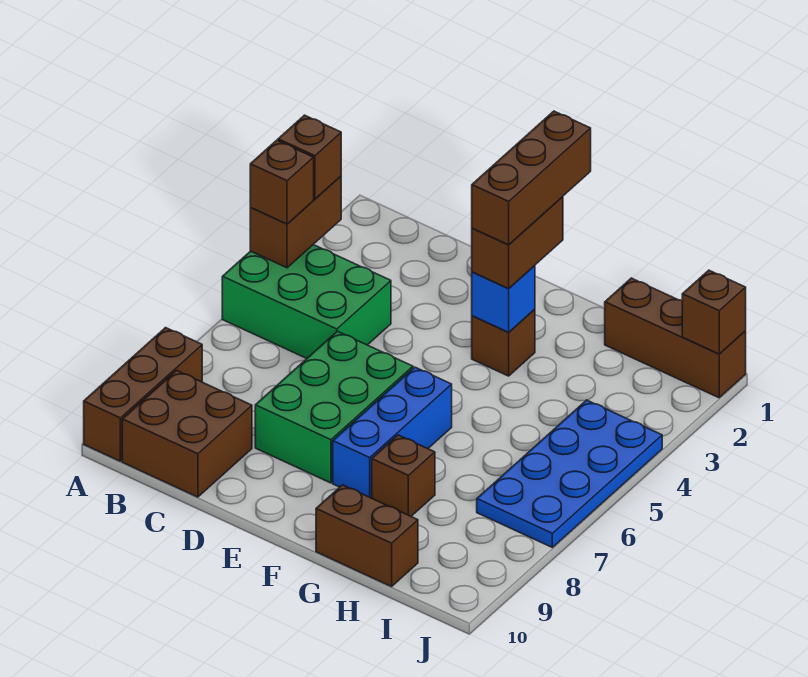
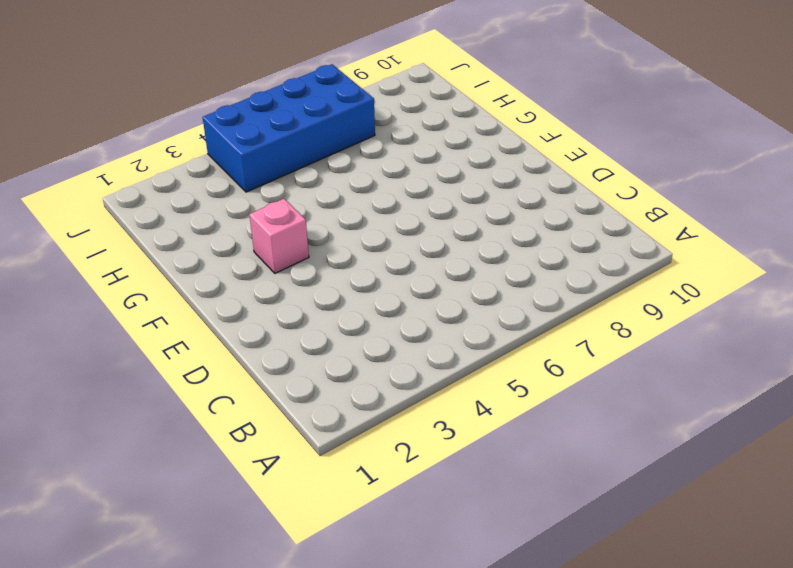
pink brick F3 level 1 -> brown brick F3 level 1
blue brick I4:J7 level 1 -> blue plate I4:J7 level 1
none -> green brick A4:C5 level 1
none -> brown brick A8:A10 level 1
none -> brown brick B9:C10 level 1

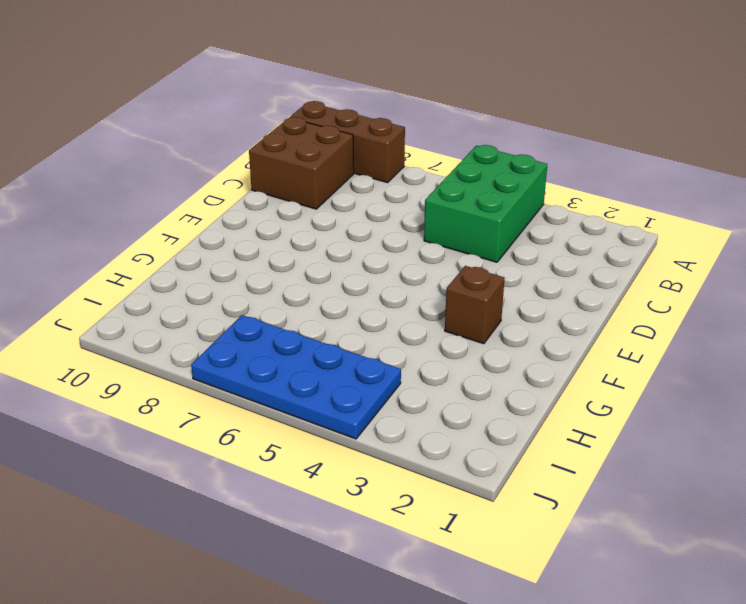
none -> green brick D6:E8 level 1
none -> blue brick F6:F8 level 1
none -> brown brick G8 level 1

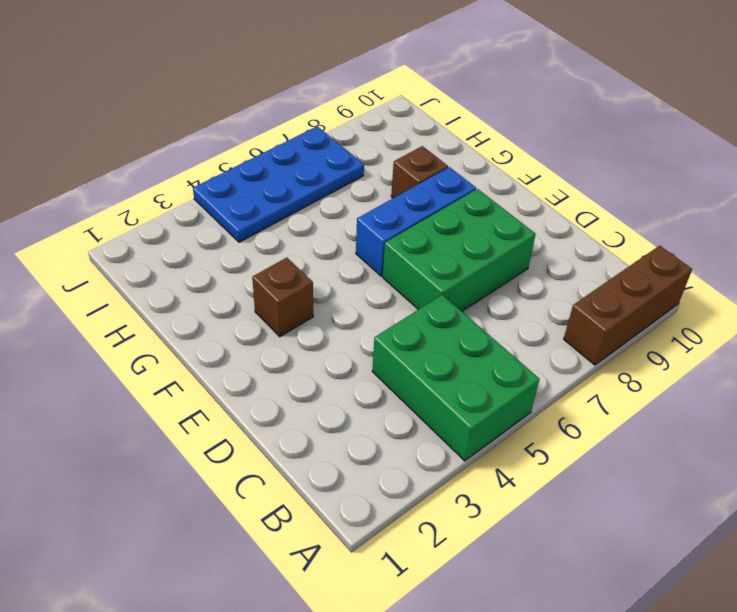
none -> brown brick B9:C10 level 1
none -> brown brick G10:H10 level 1
none -> brown brick H1:J1 level 1

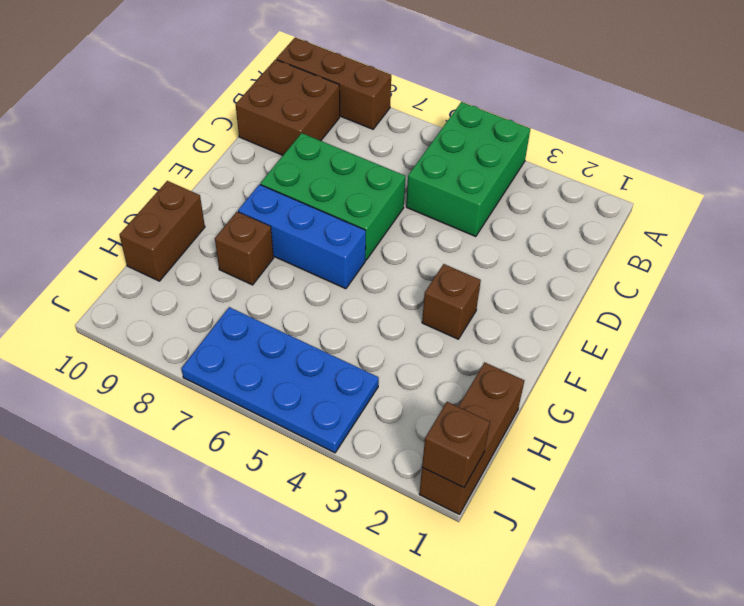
none -> brown brick A3:A4 level 2
none -> blue brick F3 level 2
none -> brown brick A3 level 3

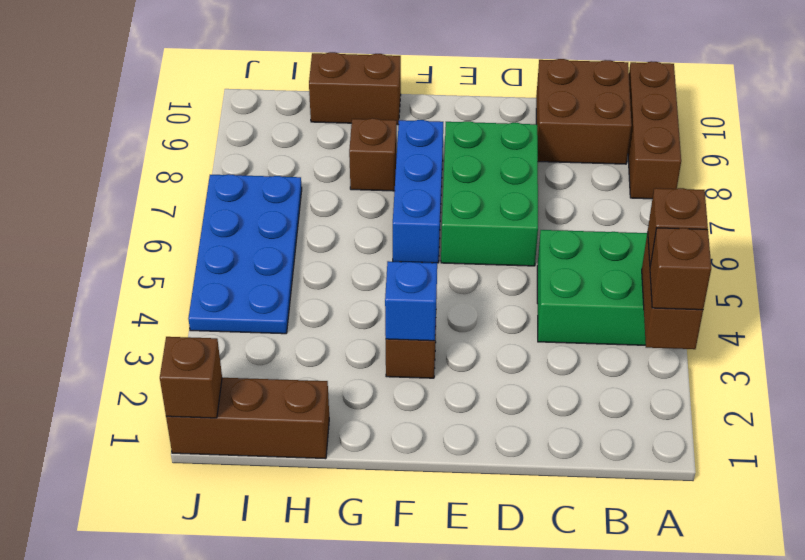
none -> brown brick F2:F3 level 3
none -> brown brick F1:F3 level 4

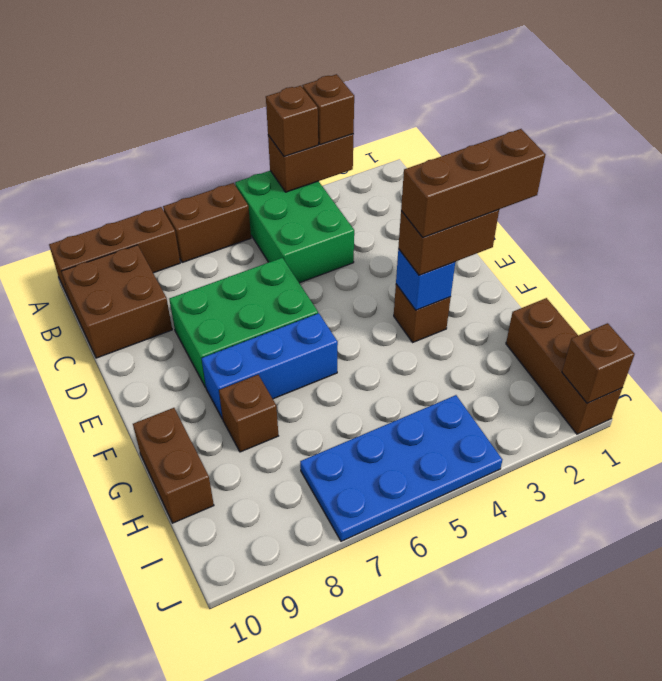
brown brick A6:A7 level 1 -> none

